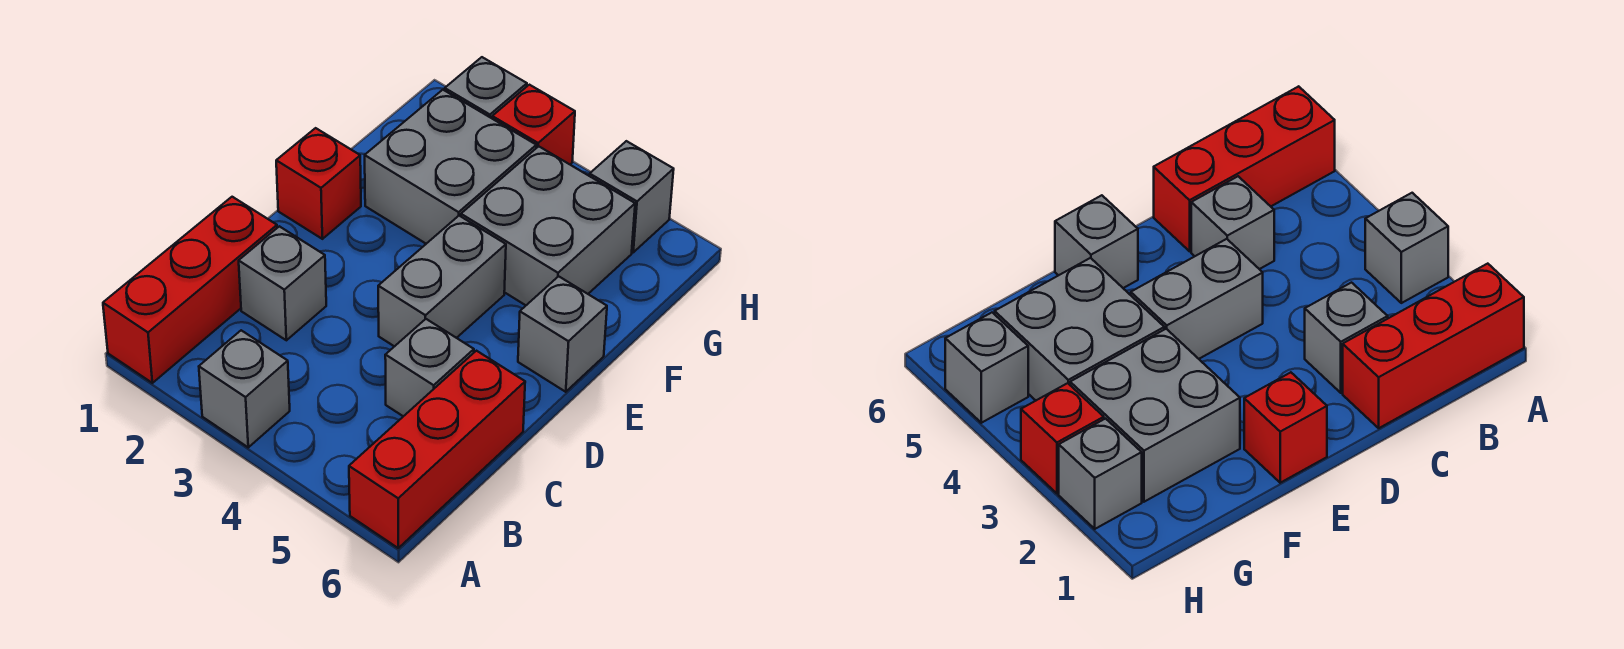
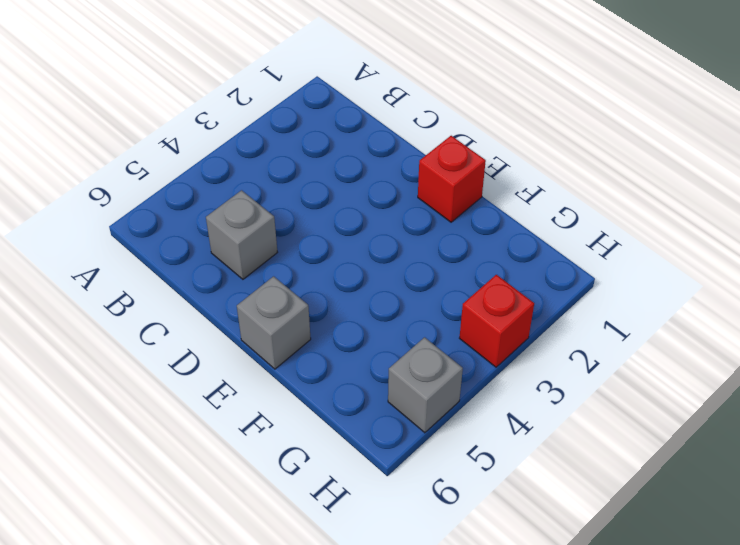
none -> red brick A1:C1 level 1
none -> grey brick A3 level 1
none -> red brick A6:C6 level 1

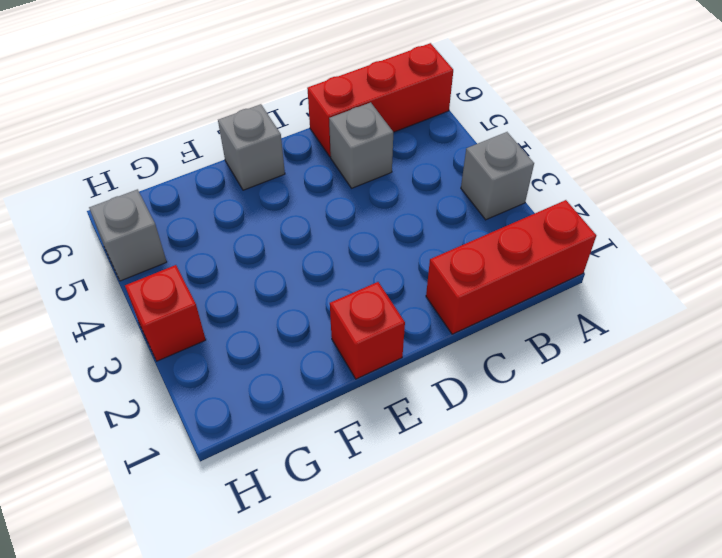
none -> grey brick C2 level 1
none -> grey brick D4:E4 level 1
none -> grey brick F2:G3 level 1

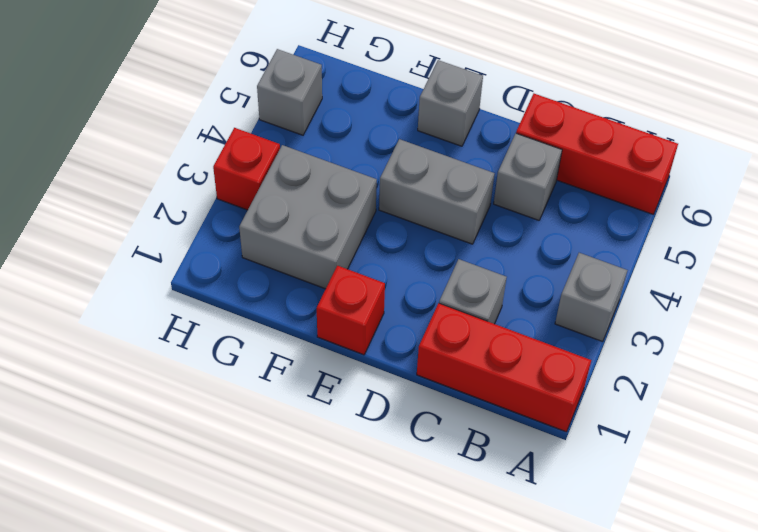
none -> grey brick F4:G5 level 1
none -> grey brick H2 level 1

